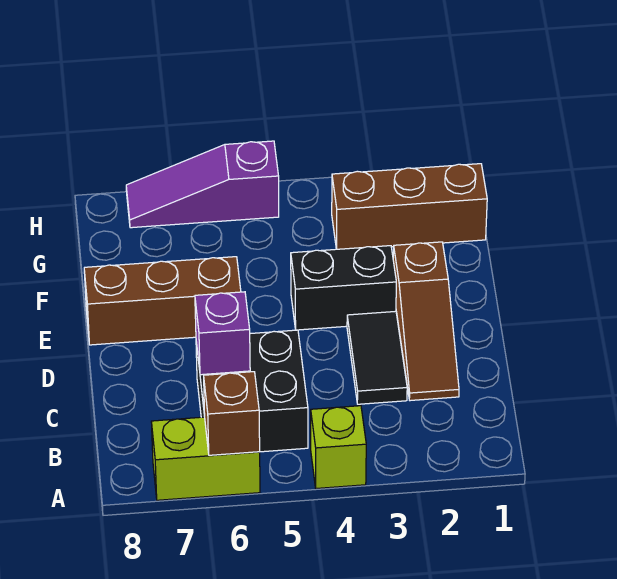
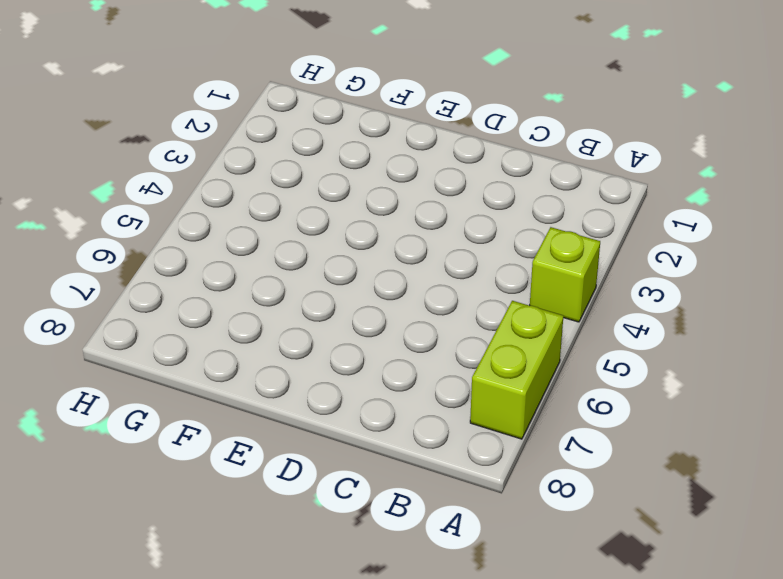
none -> black brick B5:C6 level 1
none -> brown slope C2:E2 level 1 top E

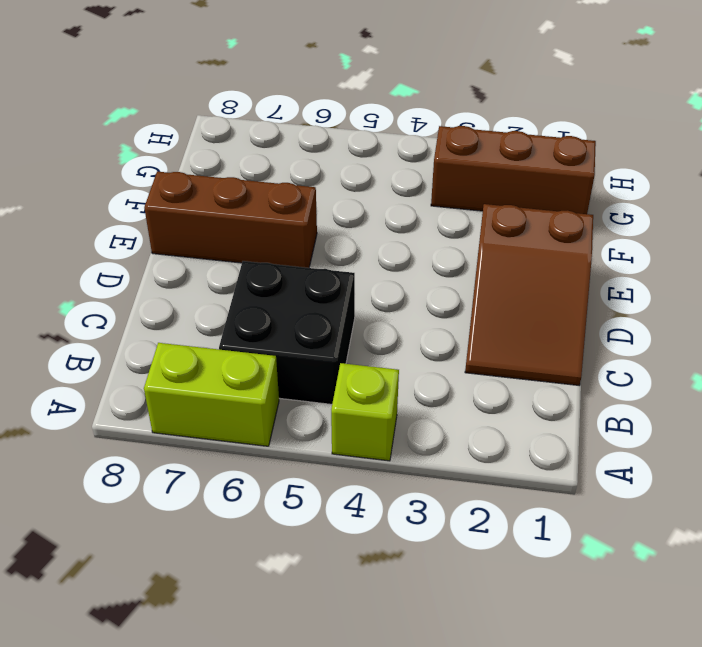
brown slope C1:E2 level 1 top E -> brown slope C2:E2 level 1 top E
none -> black tile C3:D3 level 1
none -> black brick E3:E4 level 1

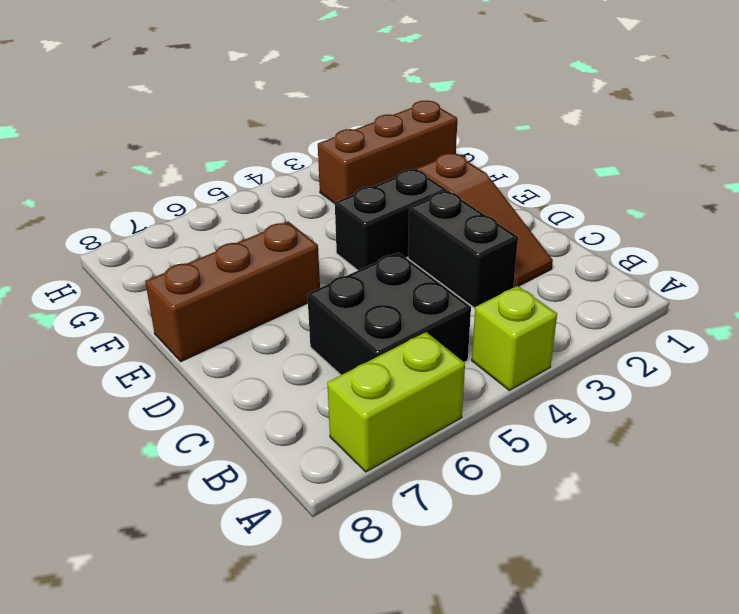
black brick C3:D3 level 1 -> black tile C3:D3 level 1
none -> purple slope H5:H7 level 1 top 5
none -> brown brick A6 level 2

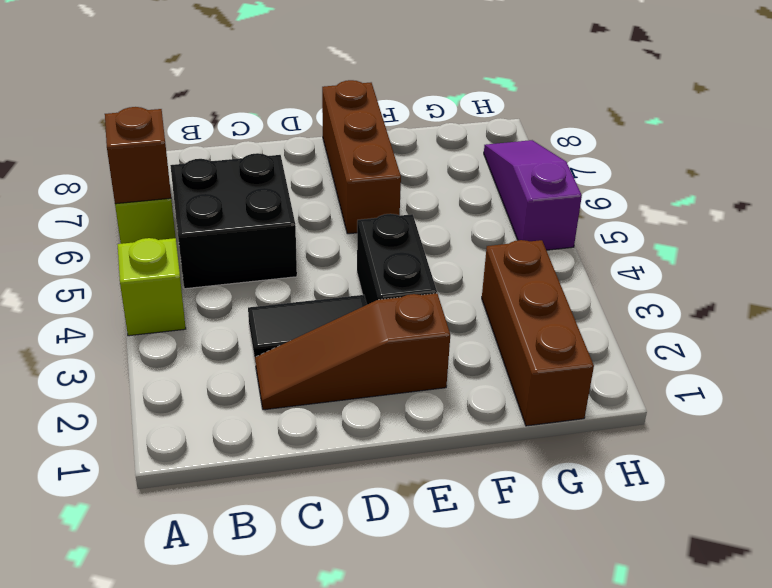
none -> purple brick C6 level 2

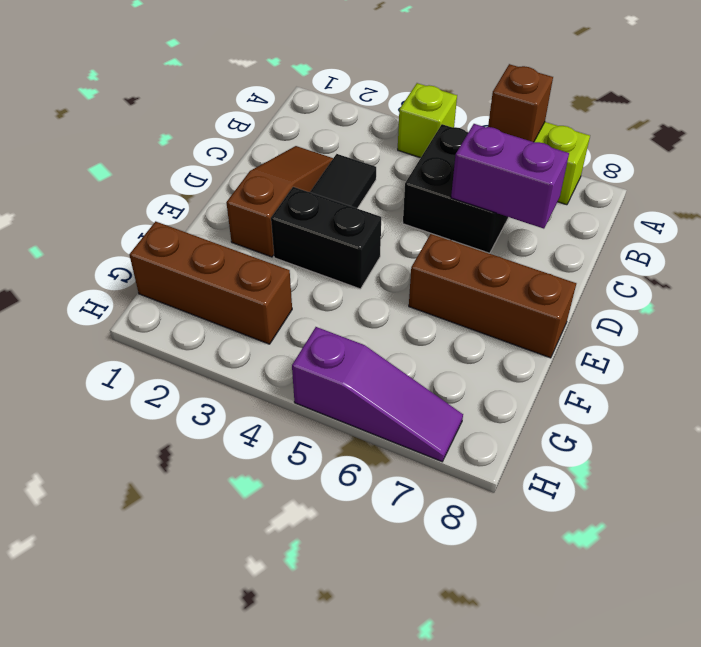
purple brick C6:C7 level 2 -> purple brick C6 level 2

